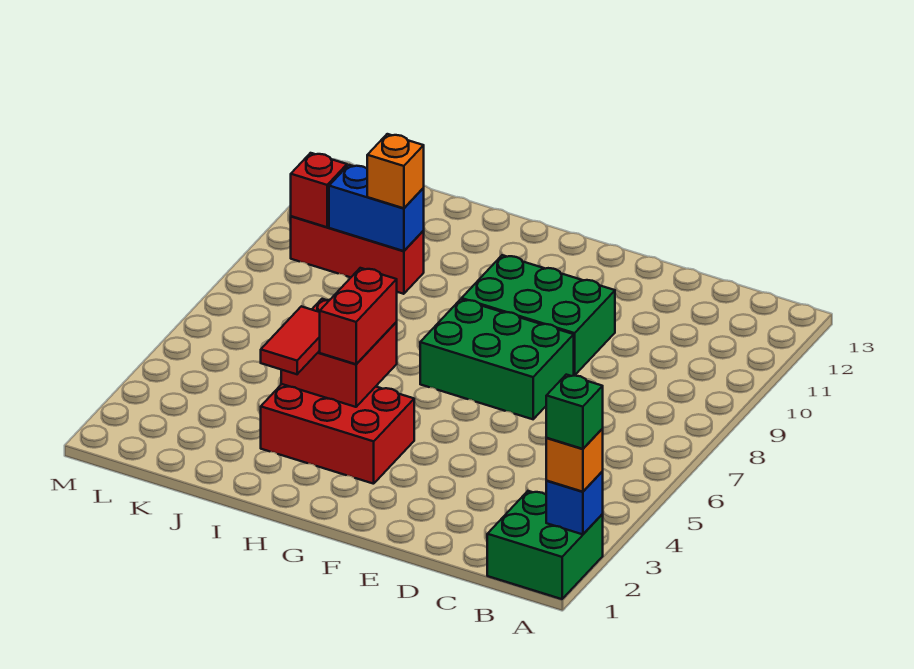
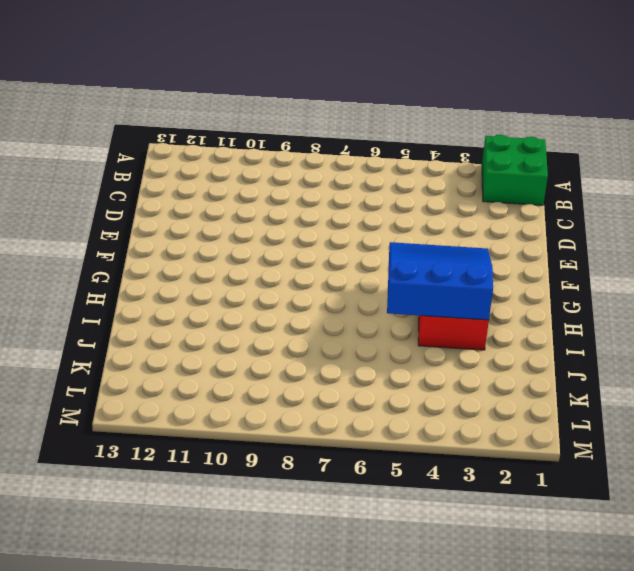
blue slope G3:I5 level 2 top I -> red brick H4:I5 level 2
none -> green brick E7:G8 level 1
none -> green brick E9:G10 level 1
none -> red brick J10:L10 level 1

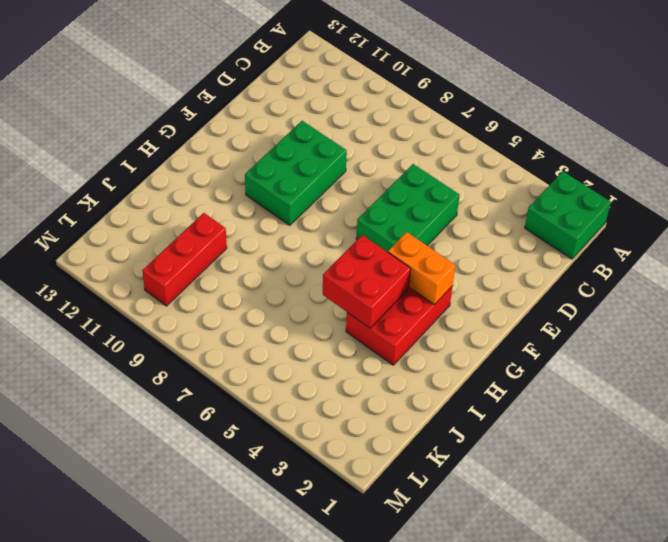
green brick D5:F6 level 1 -> green brick E7:G8 level 1
orange brick G3:G4 level 2 -> none
none -> blue brick A2 level 2
none -> blue brick J10:K10 level 2
none -> red brick L10 level 2

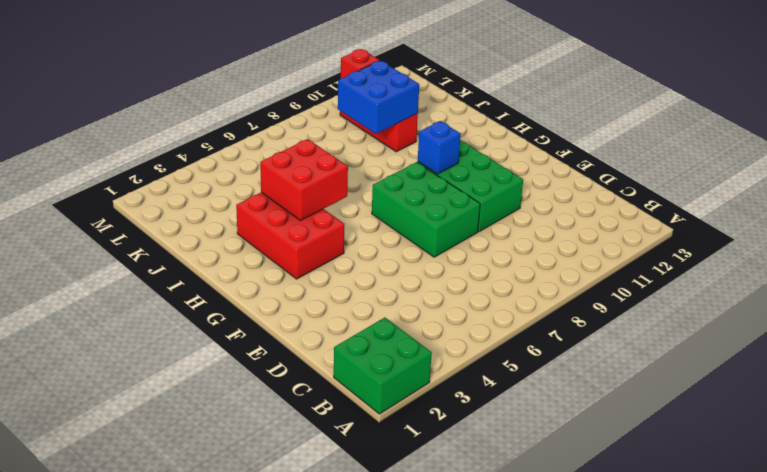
blue brick G9 level 2 -> blue brick A2 level 2
blue brick J9:K10 level 2 -> blue brick J10:K10 level 2
none -> orange brick A2 level 3
none -> red brick H4:H5 level 3
none -> red tile I3:I4 level 3

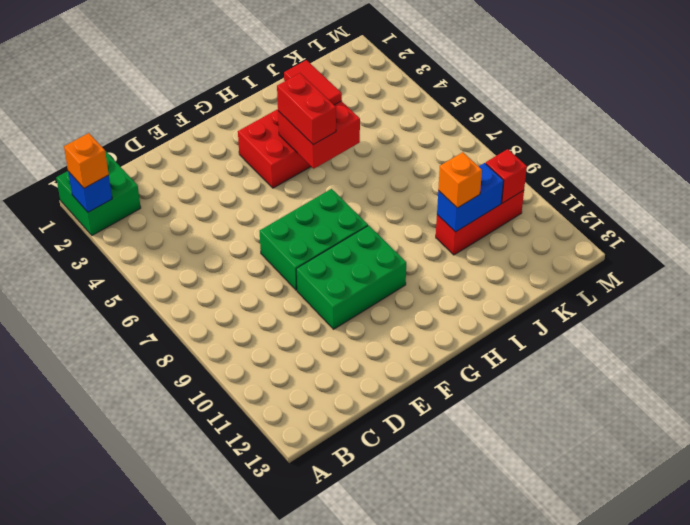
none -> green brick A2 level 4

